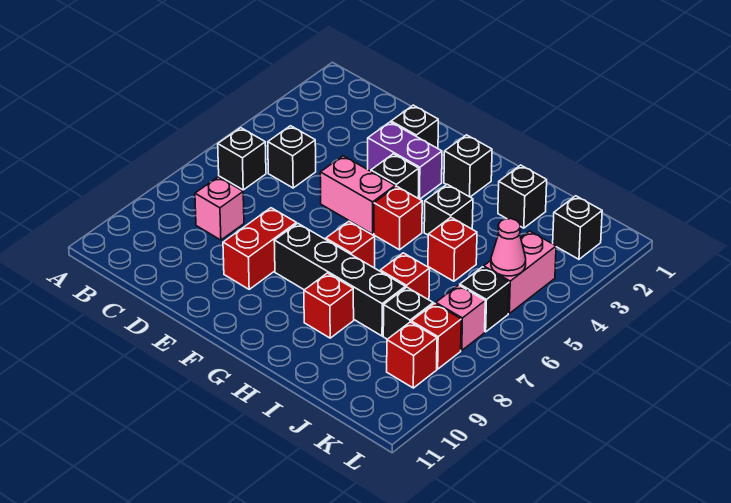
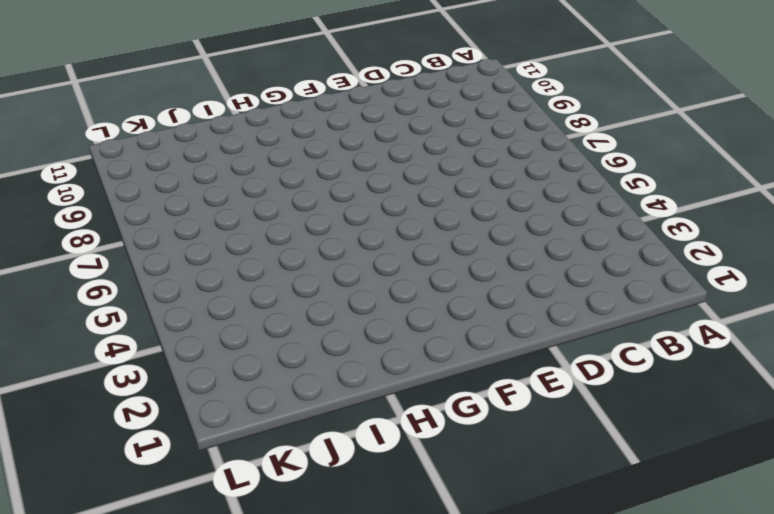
none -> black brick B6 level 1
none -> black brick C5 level 1
none -> pink brick C8 level 1

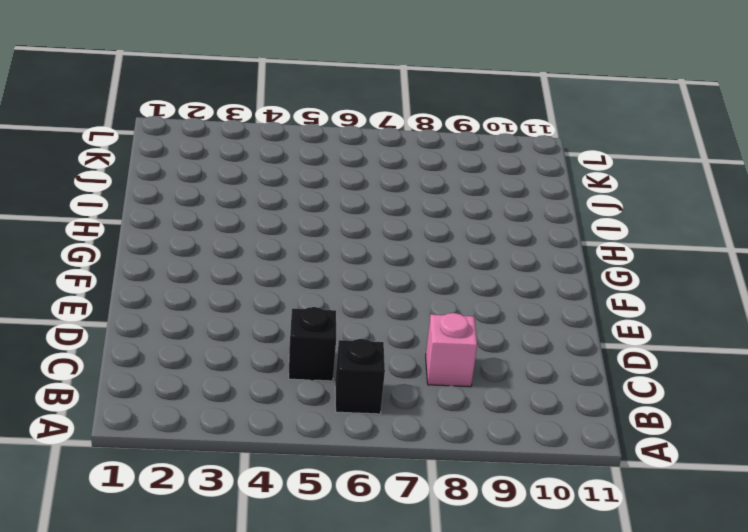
none -> black brick E2 level 1
none -> purple brick E3:F3 level 1
none -> pink brick E5:F5 level 1

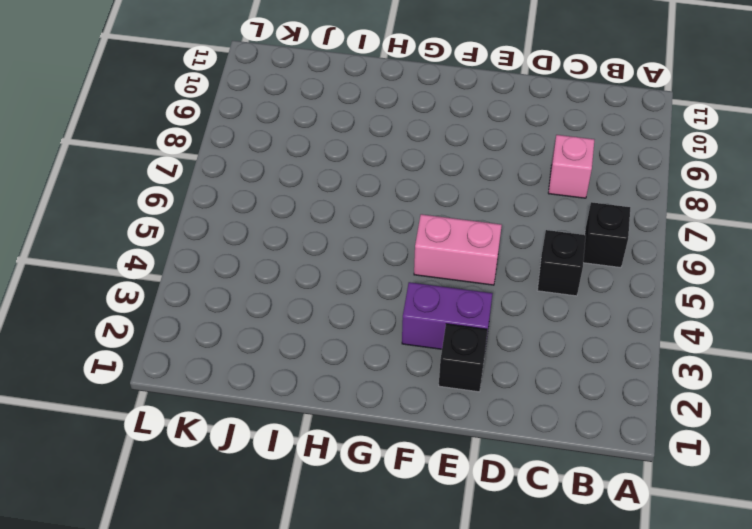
none -> red brick E8:E9 level 1
none -> black brick F4 level 1
none -> black brick F8:I8 level 1

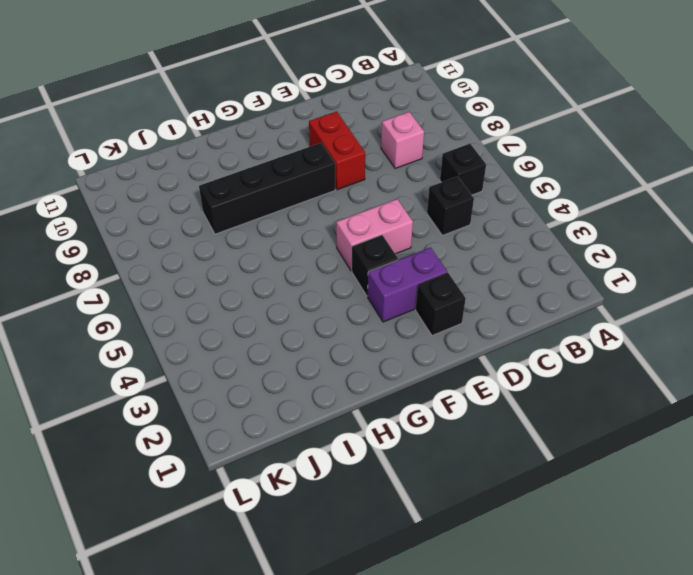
none -> black brick G2 level 1
none -> red brick G5 level 1
none -> red brick G7 level 1

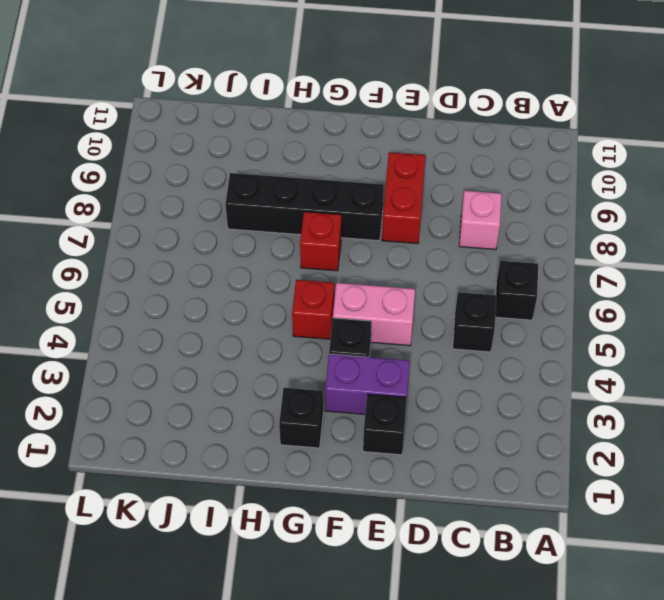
none -> black brick H4 level 1
none -> red brick H9 level 1
none -> black brick I2 level 1

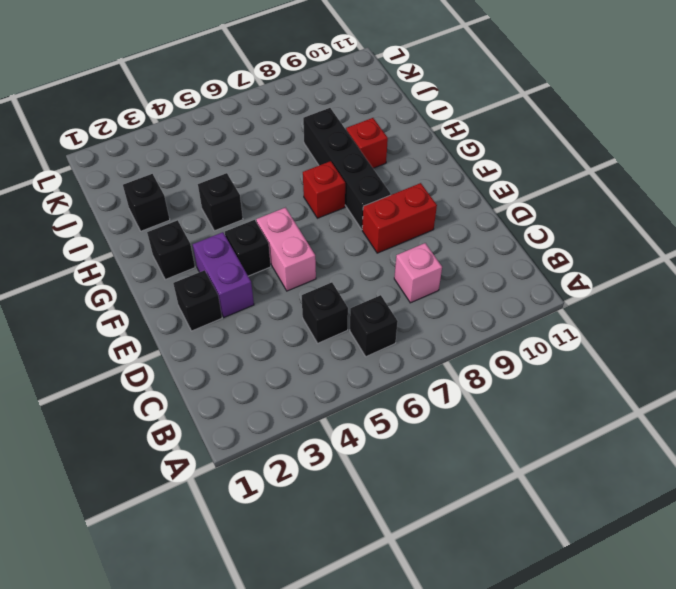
none -> red brick G5 level 1
none -> red brick I5 level 1
none -> red brick I7 level 1

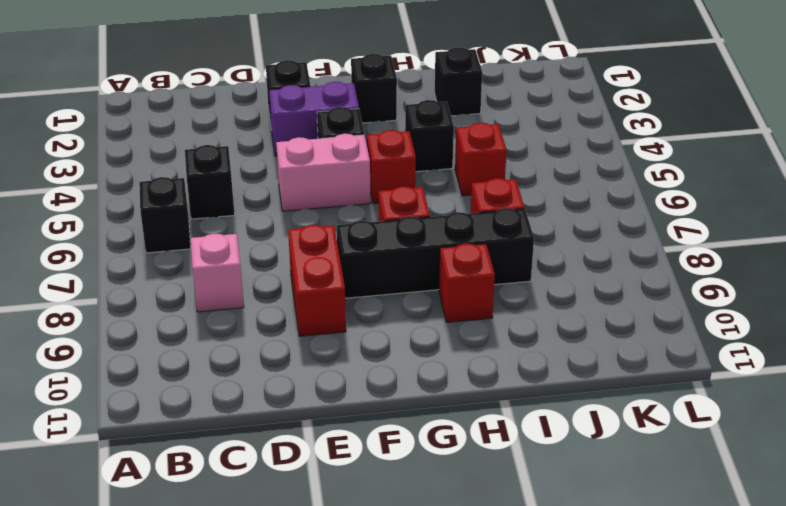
none -> black brick J8 level 1
none -> black brick K2 level 1
none -> pink brick K4:K5 level 1

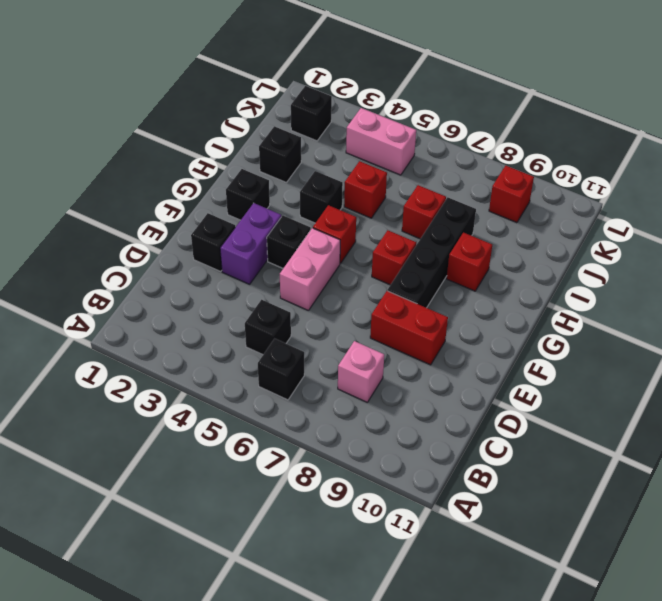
none -> black brick J8 level 1
none -> black brick K6 level 1
none -> pink brick K7 level 1

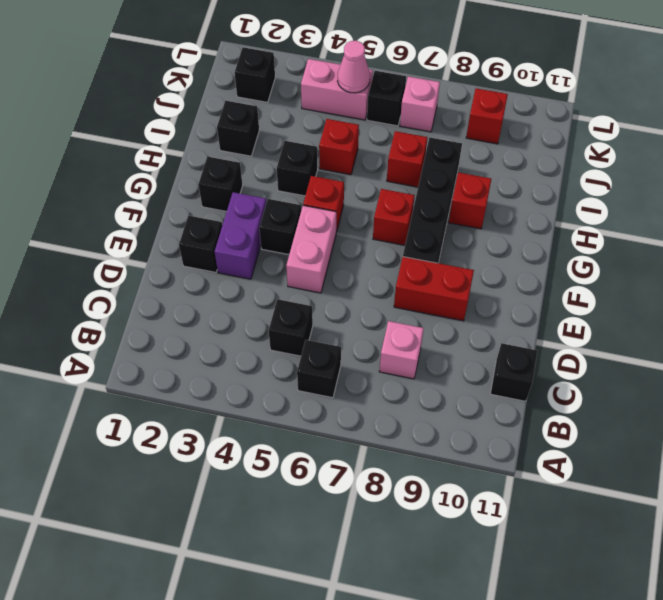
black brick C11 level 1 -> black brick J8 level 1
none -> red brick K8 level 1

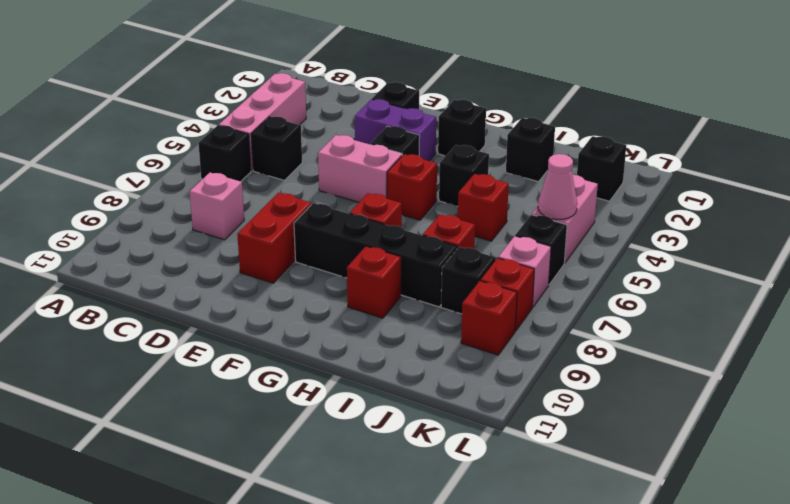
pink brick B3:B5 level 1 -> none

